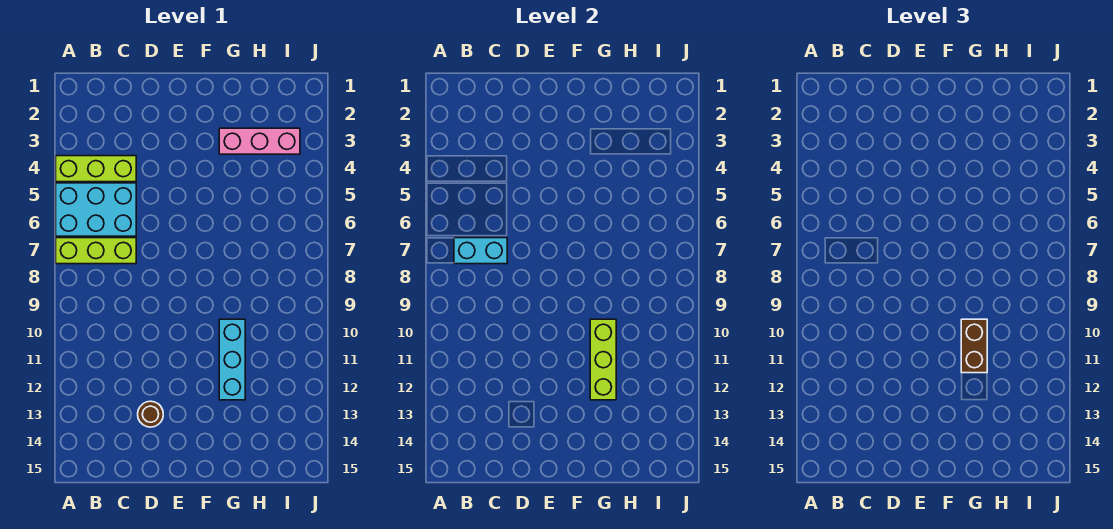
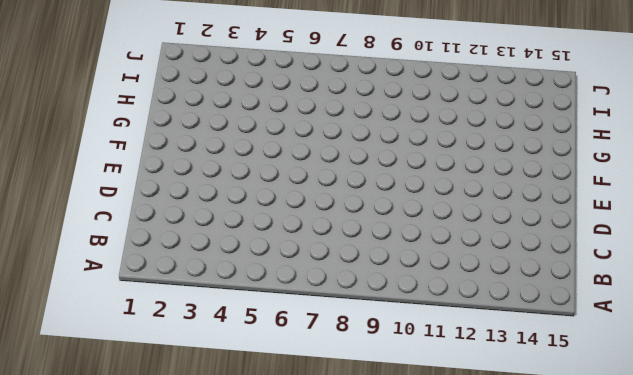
none -> lime brick A4:C4 level 1
none -> cyan brick A5:C6 level 1

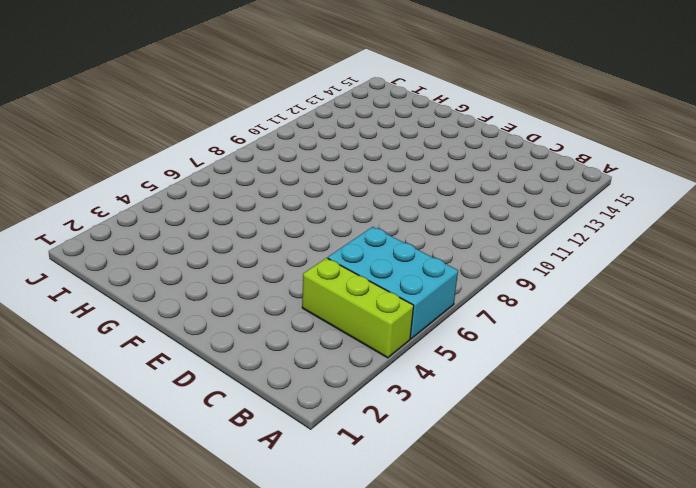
none -> lime brick A7:C7 level 1
none -> brown round brick D13 level 1

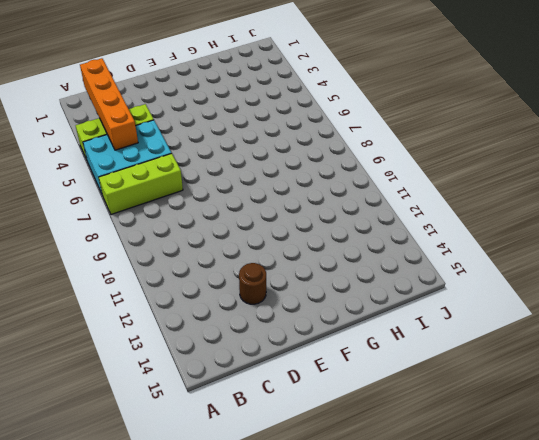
orange brick B2:B5 level 2 -> none
none -> pink brick G3:I3 level 1
none -> cyan brick G10:G12 level 1

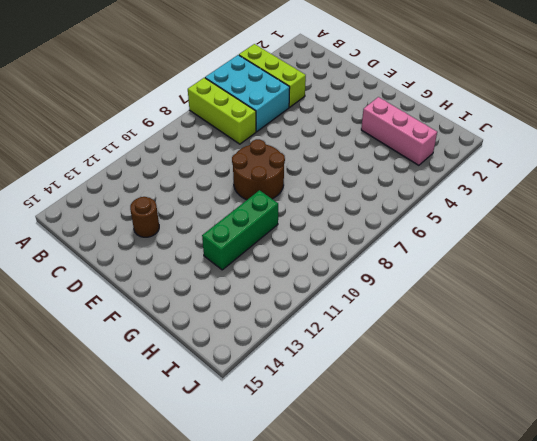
brown round brick E8:F9 level 1 -> none
green brick G10:G12 level 1 -> cyan brick G10:G12 level 1
none -> cyan brick B7:C7 level 2
none -> lime brick G10:G12 level 2

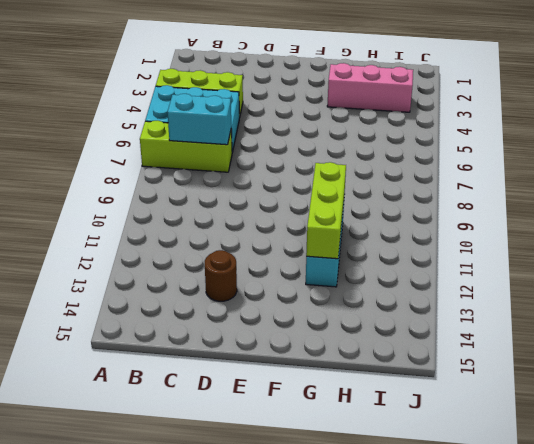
none -> brown brick G10:G11 level 3

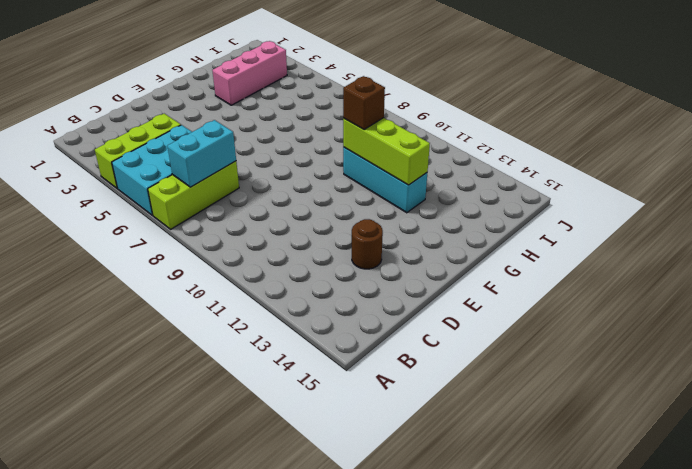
brown brick G10 level 3 -> brown brick G10:G11 level 3

